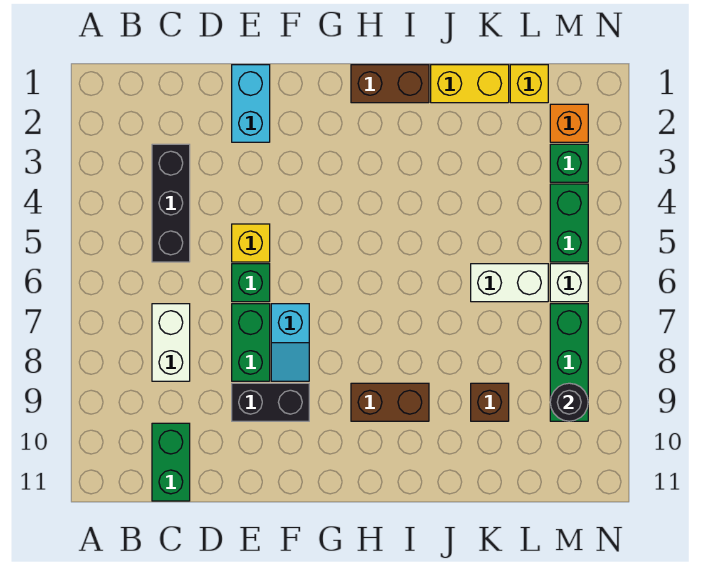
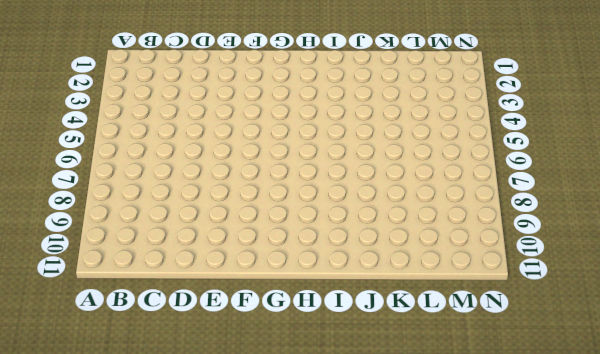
none -> black brick C3:C5 level 1
none -> white brick C7:C8 level 1
none -> green brick C10:C11 level 1

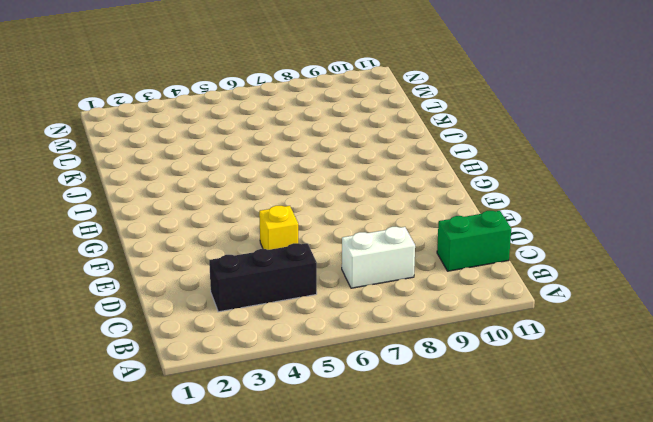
none -> cyan brick E1:E2 level 1
none -> green brick E6 level 1
none -> green brick E7:E8 level 1

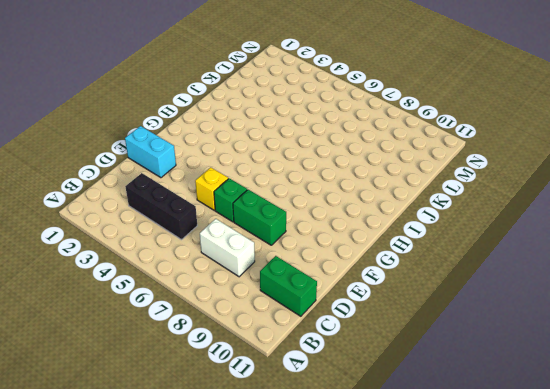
none -> black brick E9:F9 level 1
none -> cyan slope F7:F8 level 1 top 7
none -> brown brick H1:I1 level 1

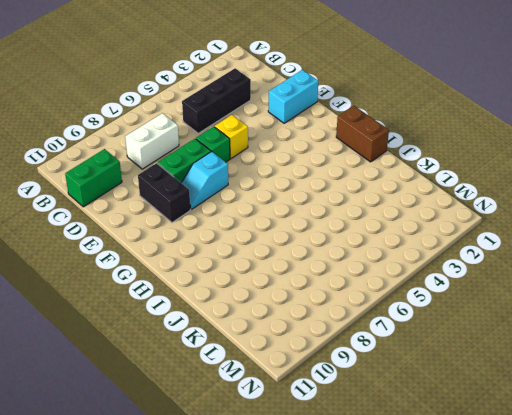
none -> brown brick H9:I9 level 1
none -> yellow brick J1:K1 level 1
none -> white brick K6:L6 level 1

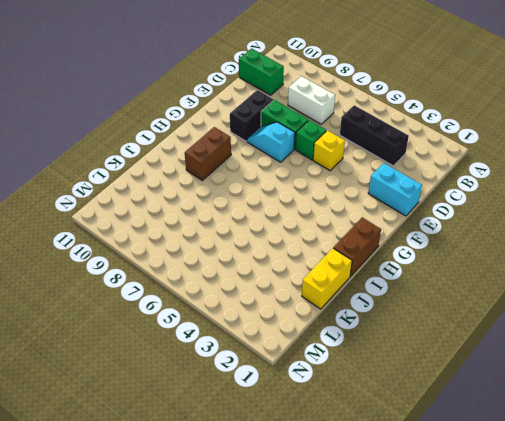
none -> white brick K6:L6 level 1
none -> brown brick K9 level 1
none -> yellow brick L1 level 1

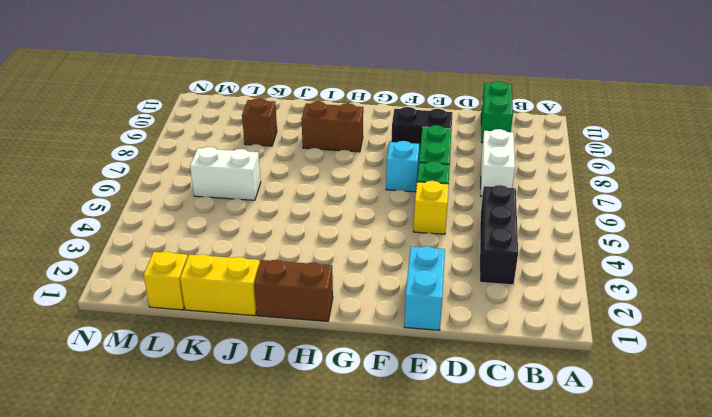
none -> orange brick M2 level 1
none -> green brick M3 level 1
none -> green brick M4:M5 level 1

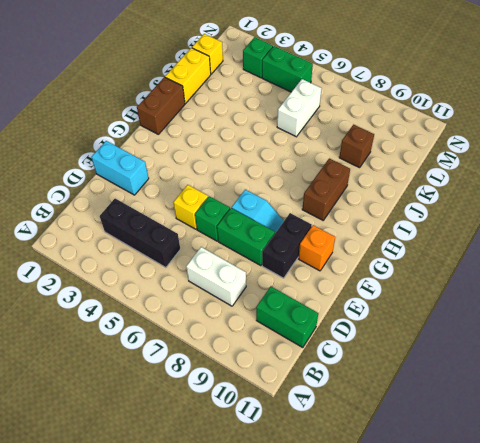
orange brick F10 level 1 -> orange brick M2 level 1
none -> white brick M6 level 1
none -> green brick M7:M9 level 1
none -> black round brick M9 level 2

